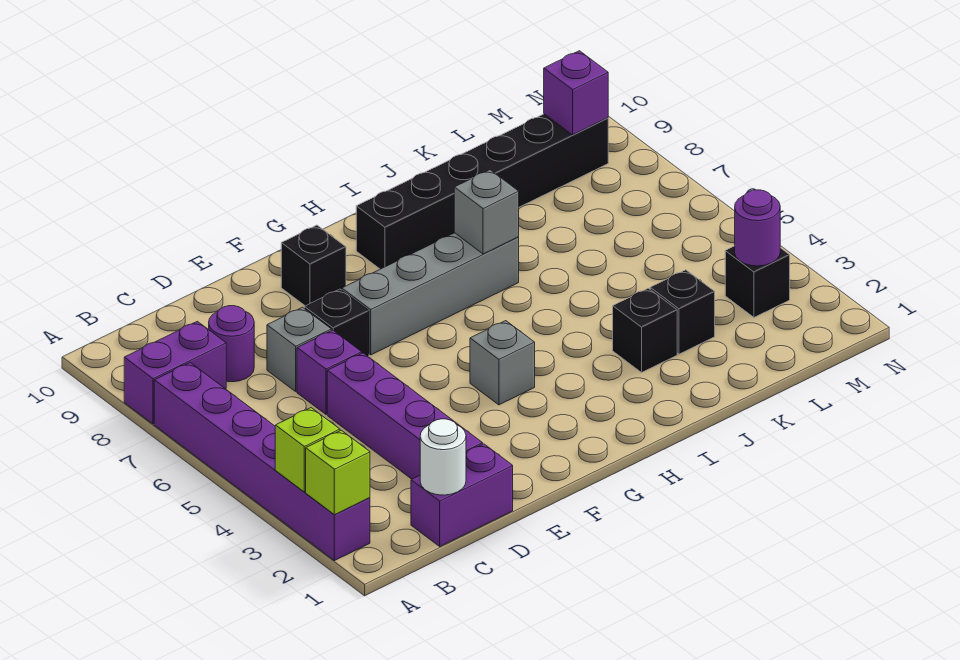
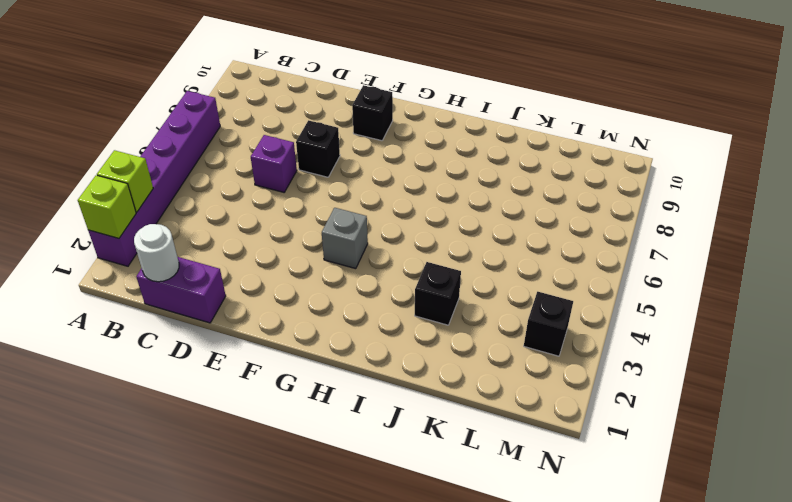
none -> purple brick A8:B8 level 1
none -> purple round brick C8 level 1
none -> purple brick D2:D5 level 1

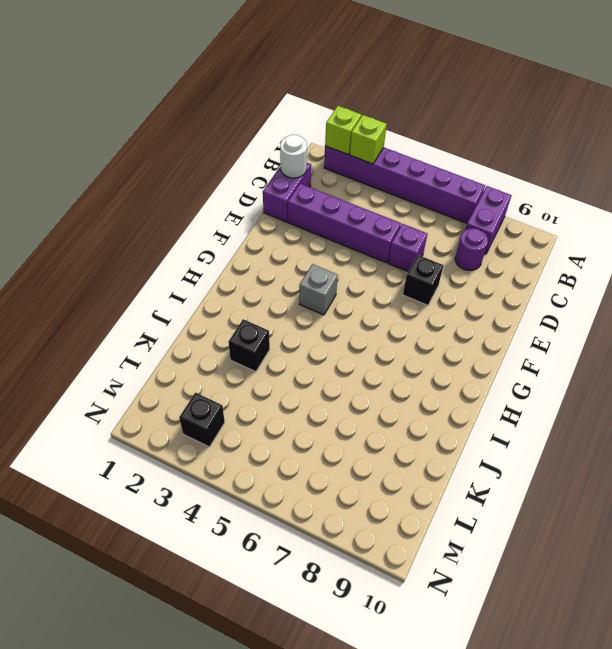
none -> grey brick D7 level 1
none -> grey brick F7:I7 level 1
none -> black brick F9 level 1

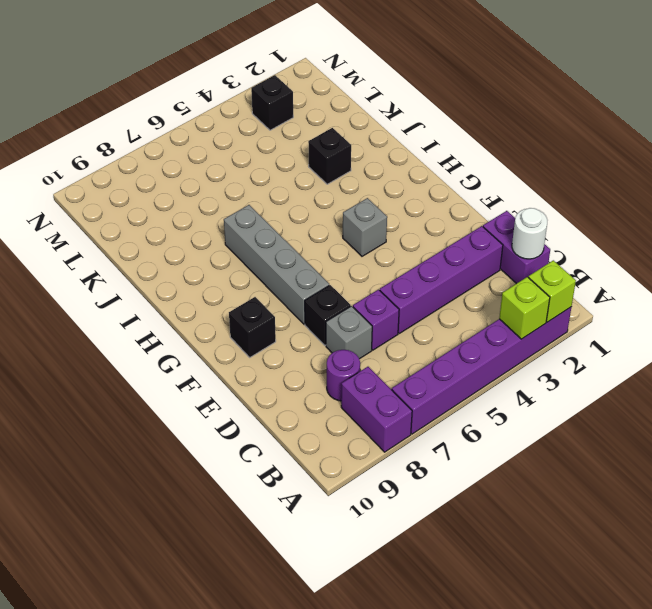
none -> black brick H9:M9 level 1
none -> black brick K3 level 1
none -> grey brick I7 level 2

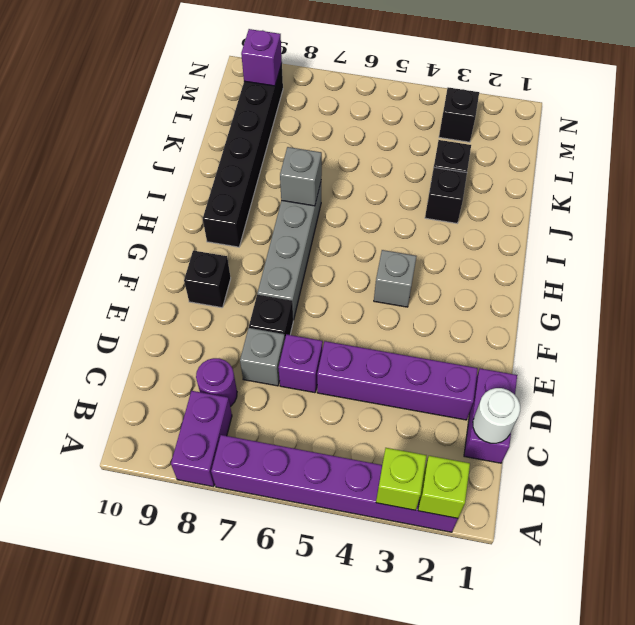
none -> purple round brick M3 level 2

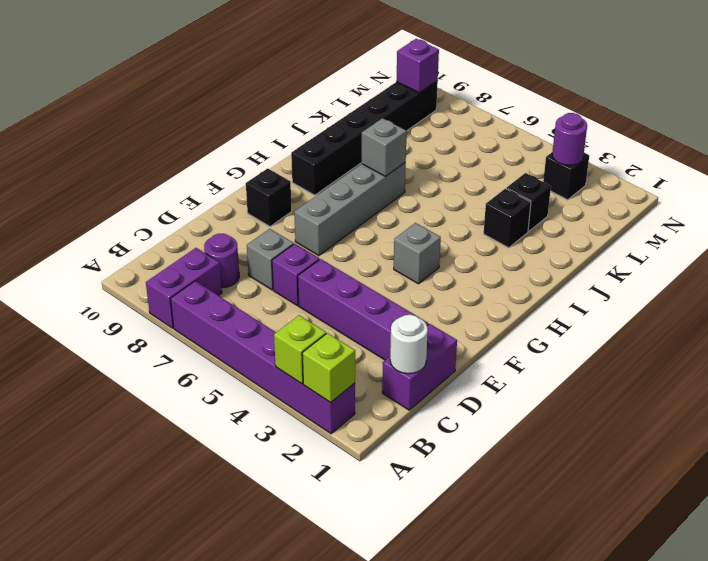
none -> black brick E7 level 1

